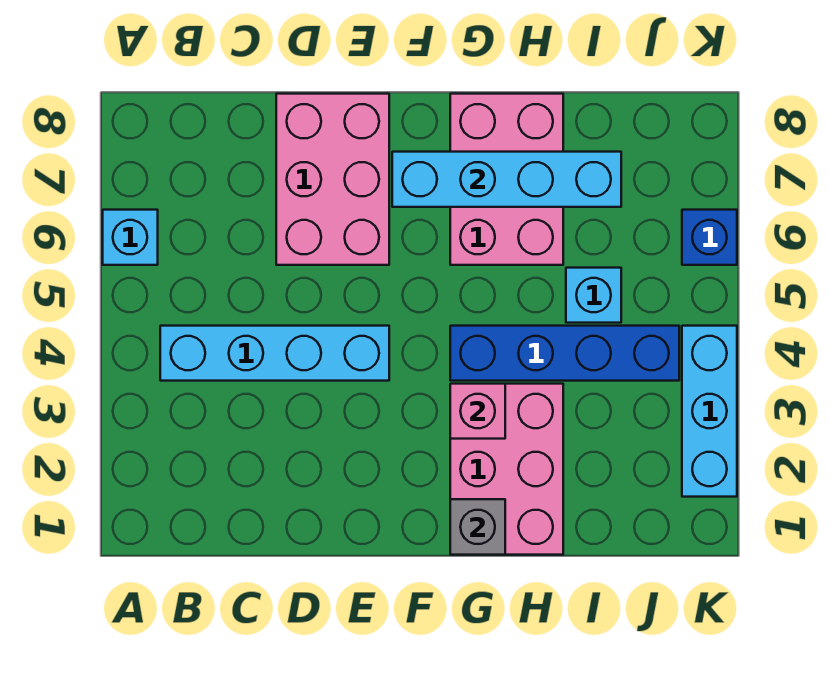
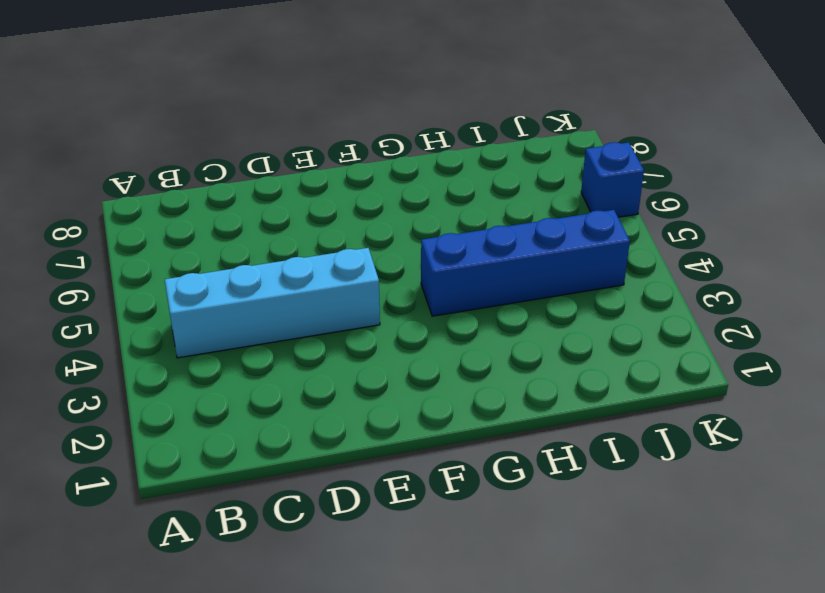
none -> cyan brick A6 level 1
none -> pink brick D6:E8 level 1
none -> pink brick G1:H3 level 1

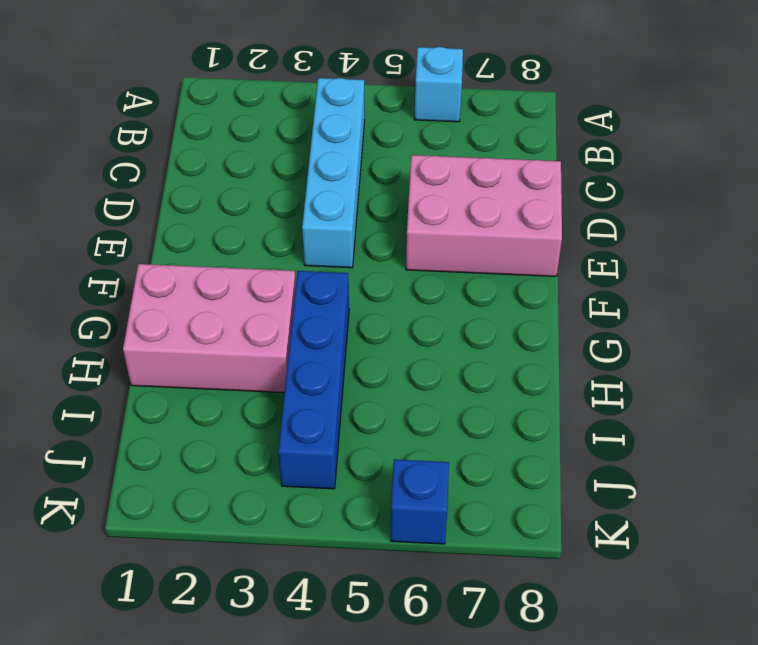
none -> pink brick G6:H8 level 1
none -> cyan brick I5 level 1
none -> cyan brick K2:K4 level 1

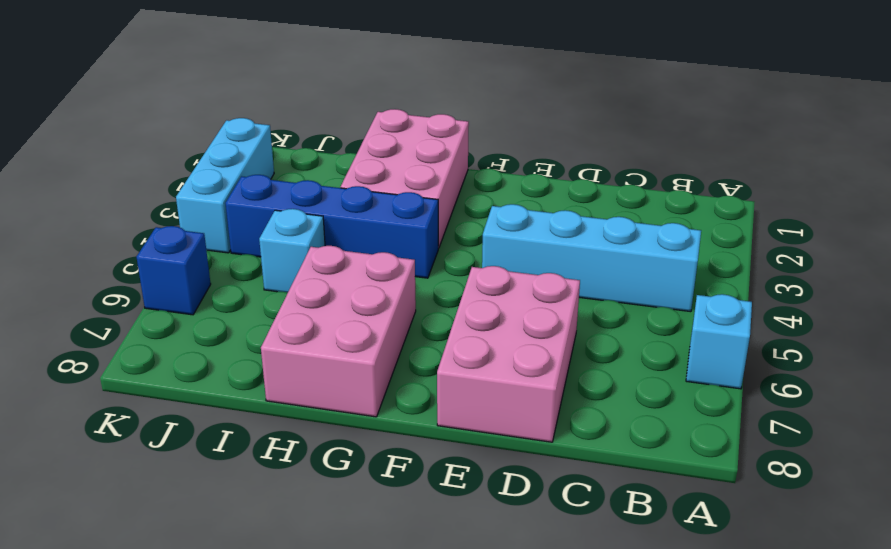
none -> cyan brick F7:I7 level 2
none -> grey brick G1 level 2
none -> pink brick G3 level 2

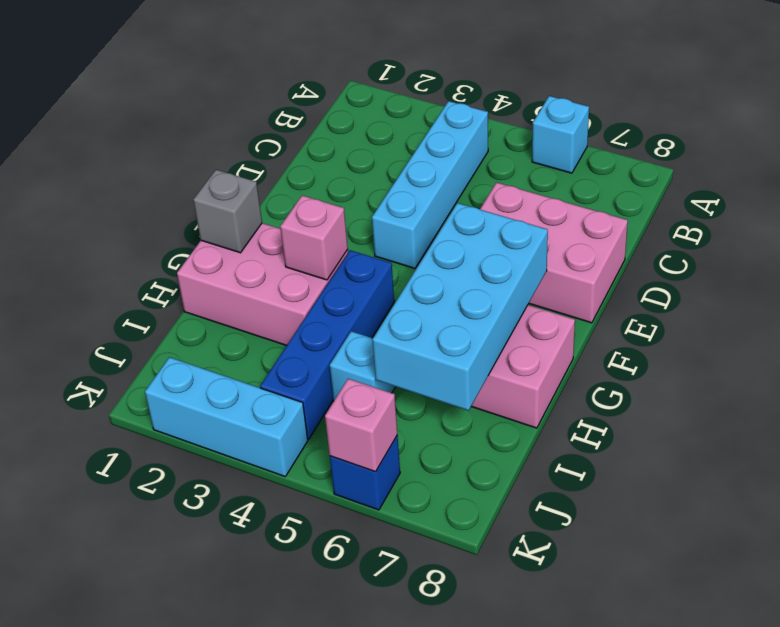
cyan brick F6:I7 level 2 -> cyan brick F7:I7 level 2
pink brick K6 level 2 -> none

